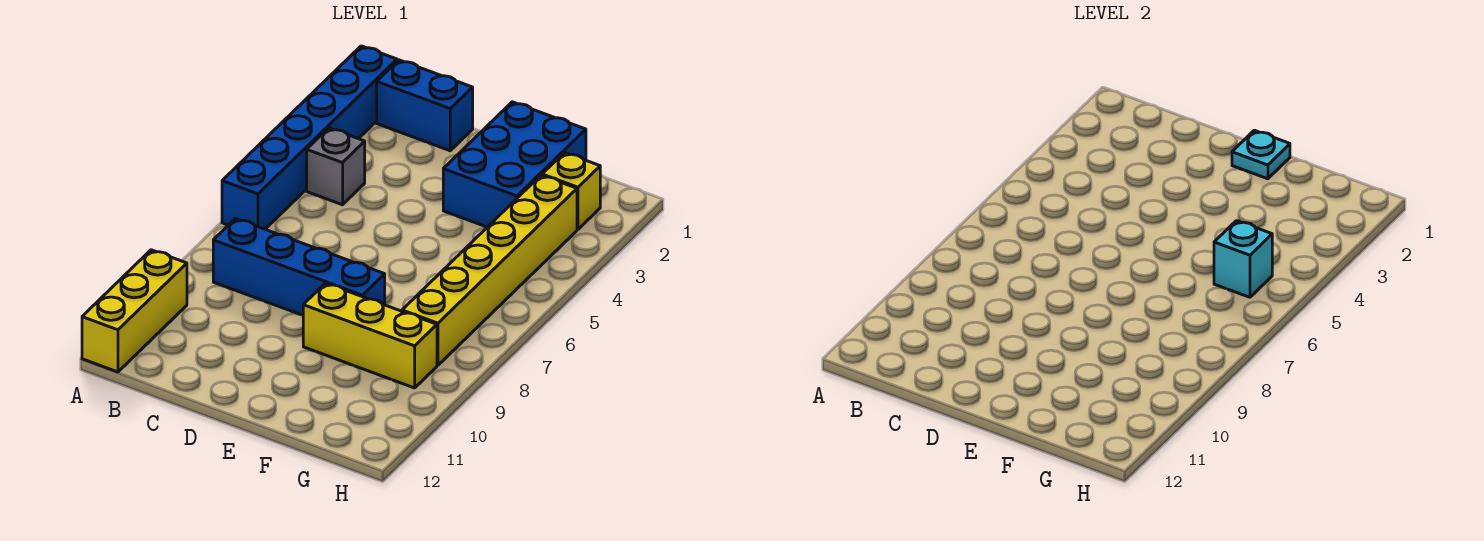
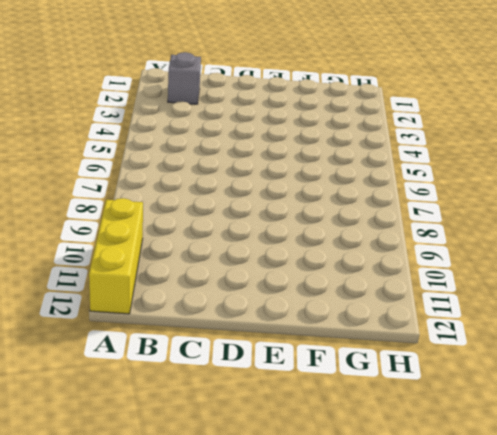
grey brick B2 level 1 -> grey brick B4 level 1
none -> blue brick A1:A6 level 1
none -> blue brick B1:C1 level 1

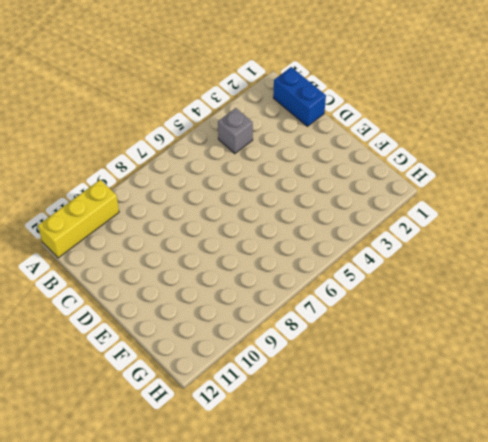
none -> blue brick A1:A6 level 1
none -> blue brick B8:E8 level 1

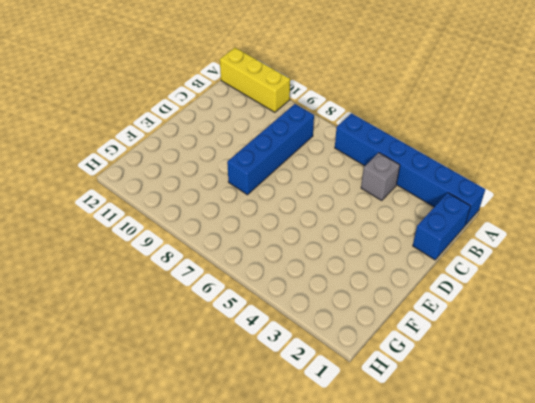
none -> blue brick E1:F3 level 1
none -> yellow brick E9:G9 level 1

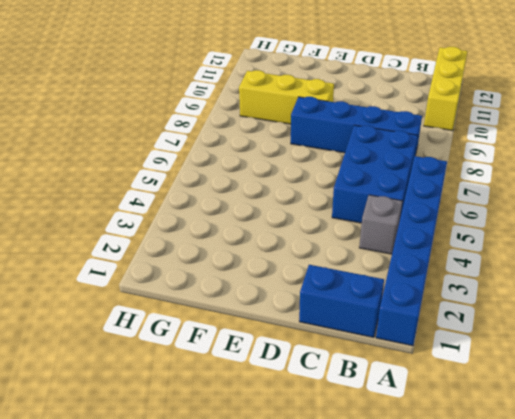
blue brick B5:C7 level 1 -> blue brick E1:F3 level 1
none -> yellow brick G2 level 1
none -> yellow brick G3:G8 level 1

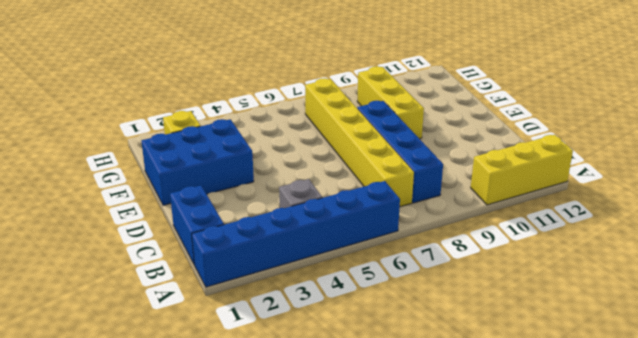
yellow brick B7:G7 level 1 -> yellow brick G3:G8 level 1
none -> cyan plate E1 level 2
none -> cyan brick G5 level 2

